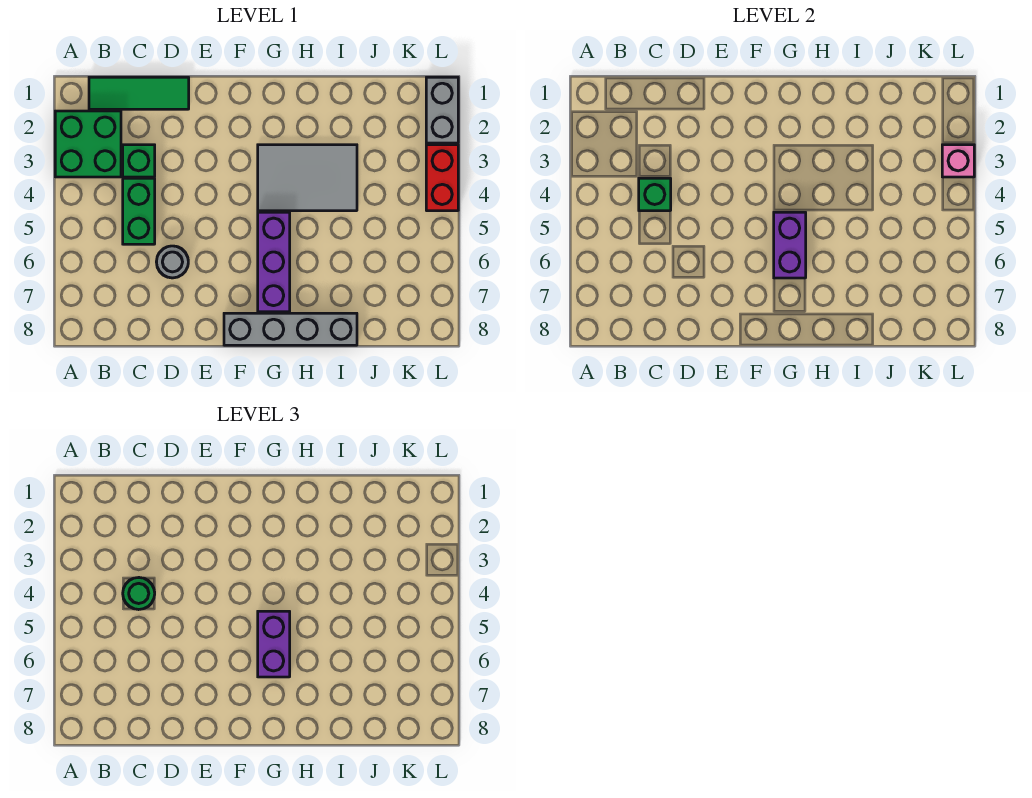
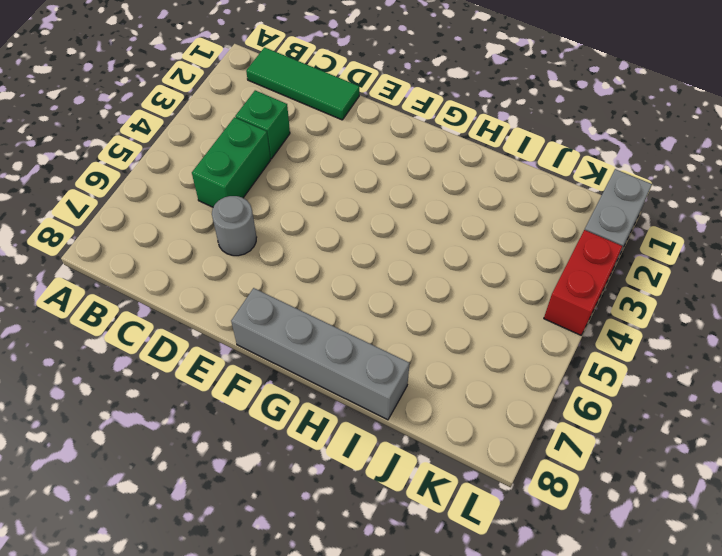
none -> green brick A2:B3 level 1
none -> grey tile G3:I4 level 1
none -> purple brick G5:G7 level 1

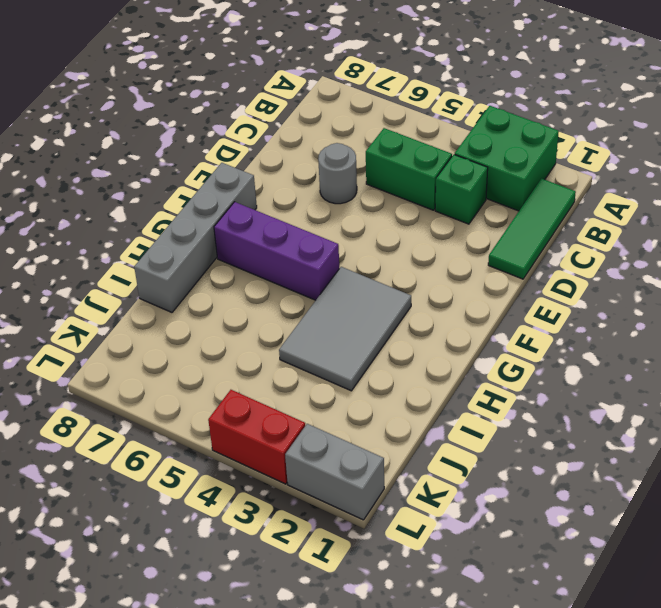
none -> green brick C4 level 2
none -> purple brick G5:G6 level 2
none -> pink brick L3 level 2

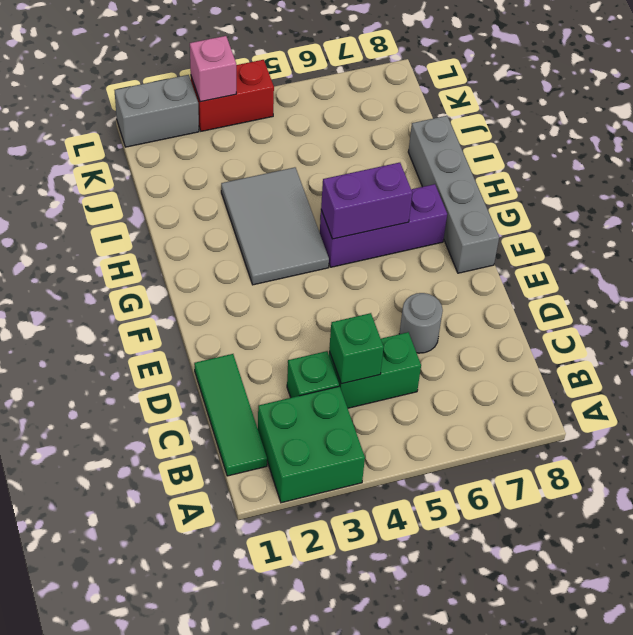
none -> green round brick C4 level 3
none -> purple brick G5:G6 level 3

